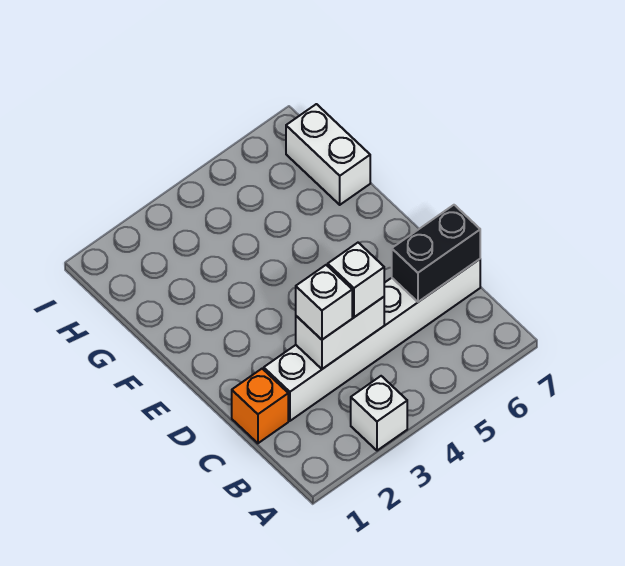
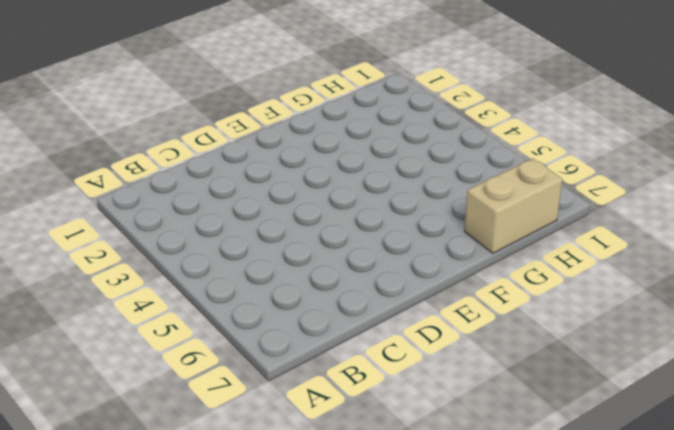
tan brick G7:H7 level 1 -> white brick G7:H7 level 1
none -> white brick A3 level 1
none -> orange brick C1 level 1

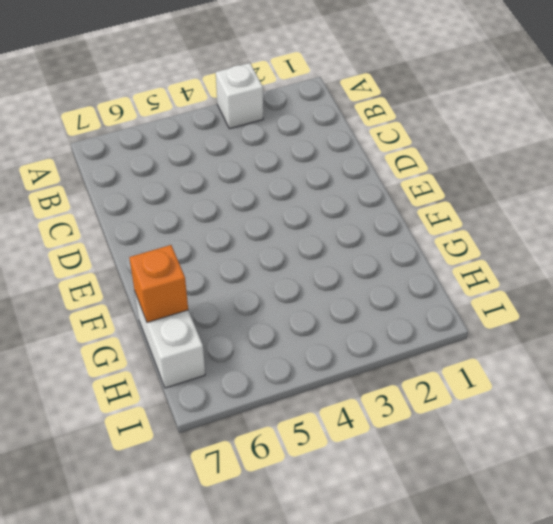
orange brick G7 level 2 -> orange brick C1 level 1
none -> white brick C2:C7 level 1
none -> white brick C3:C4 level 2

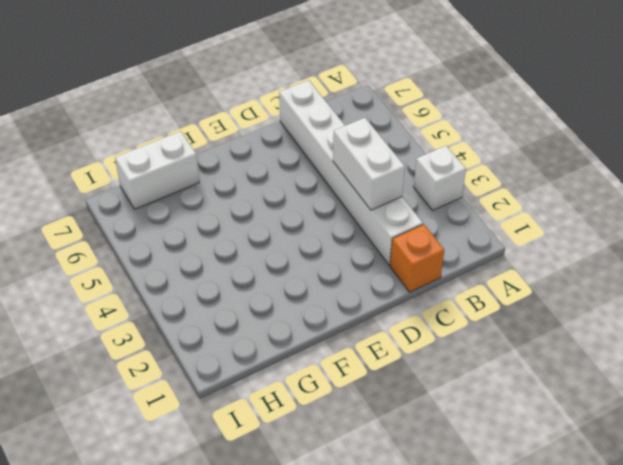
none -> black brick C6:C7 level 2
none -> white brick C3 level 3

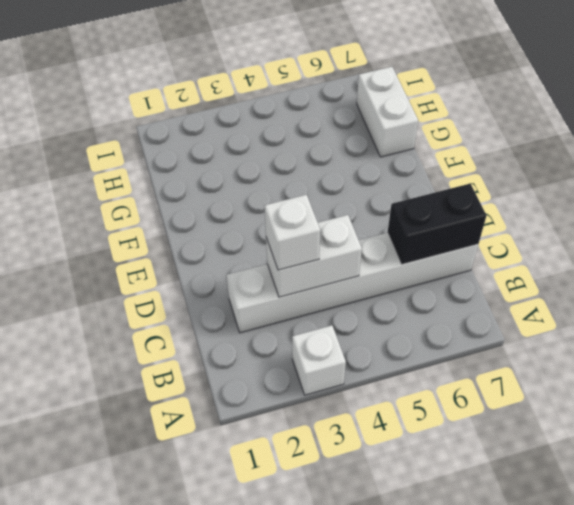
none -> orange brick C1 level 1
none -> white brick C4 level 3

